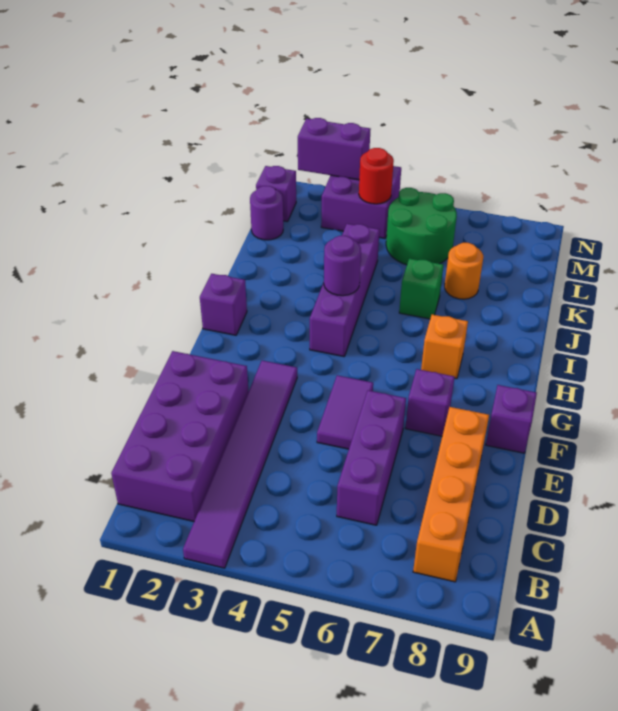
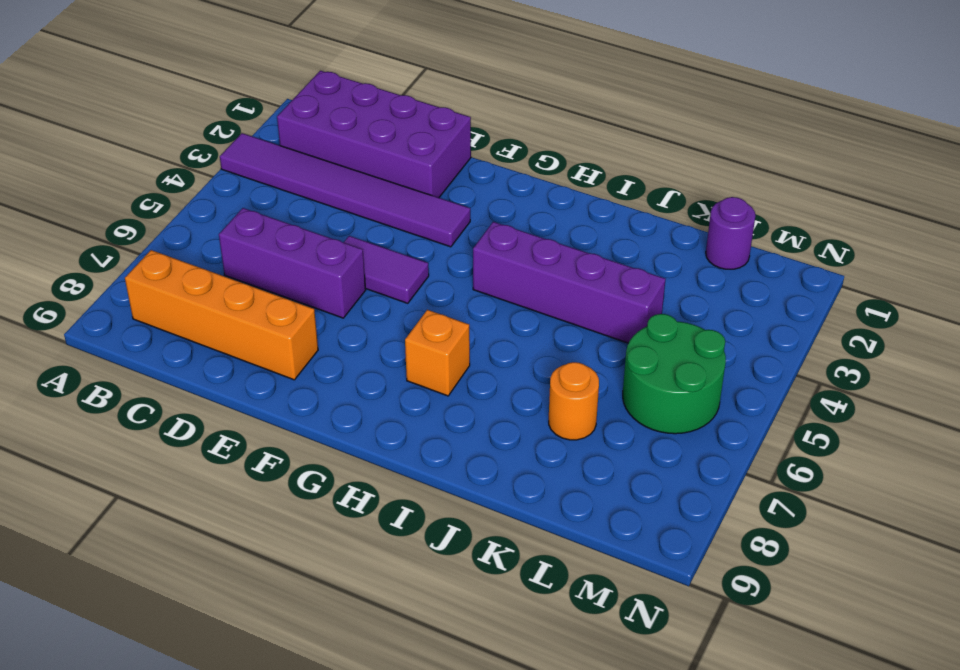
none -> purple brick F7 level 1
none -> purple brick F9 level 1
none -> purple brick H1 level 1

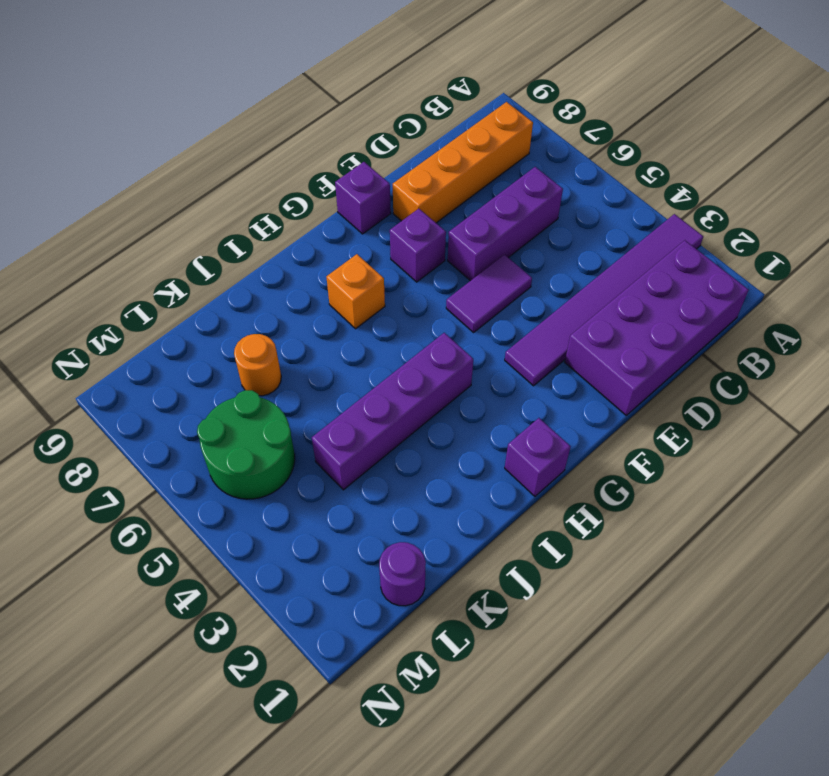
none -> green brick J6 level 1
none -> purple brick M1 level 1
none -> purple brick M3:N4 level 1

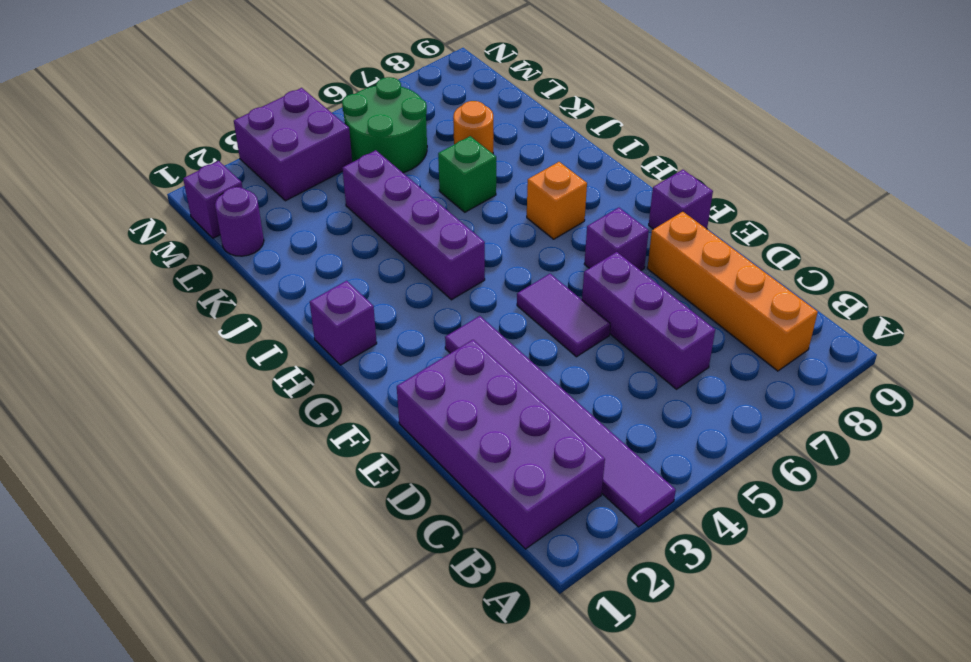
none -> purple round brick I4 level 2
none -> red round brick M4 level 2
none -> purple brick N2:N3 level 2

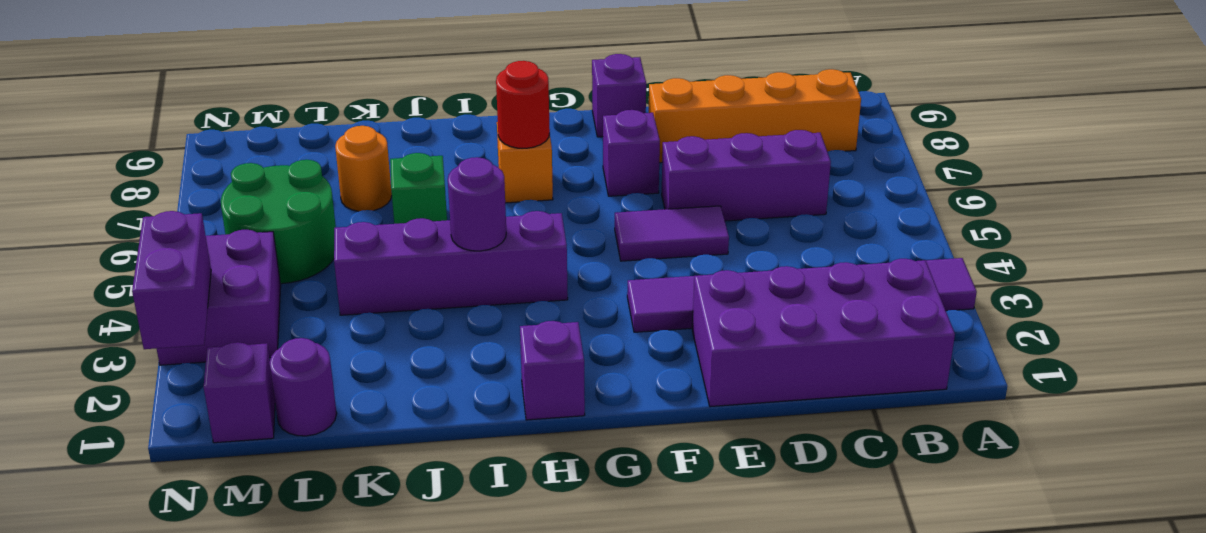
red round brick H7 level 2 -> red round brick M4 level 2

